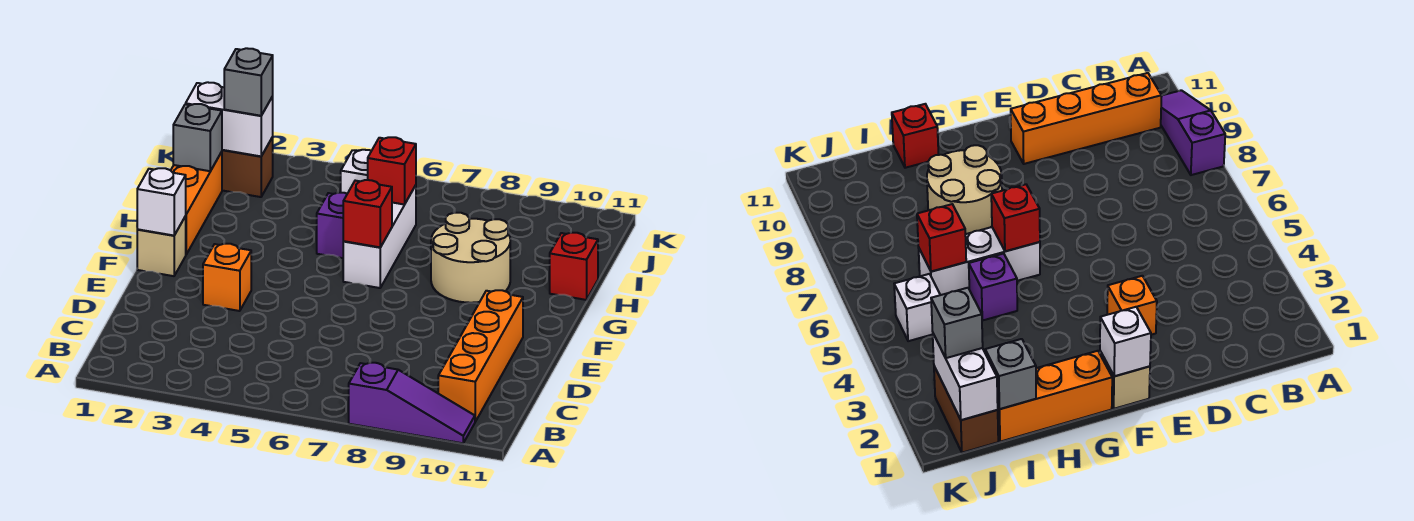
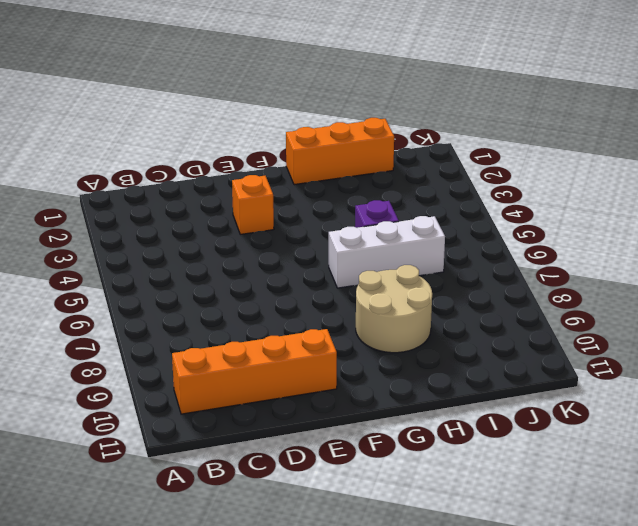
none -> purple slope A8:A10 level 1 top 8
none -> tan brick F1 level 1
none -> red brick H11 level 1

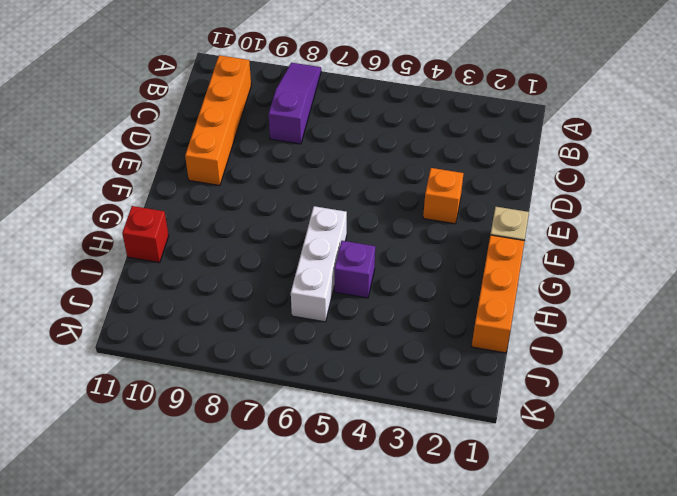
purple slope A8:C8 level 1 top C -> purple slope A8:A10 level 1 top 8
none -> tan round brick G8:H9 level 1
none -> brown brick J1:J2 level 1
none -> white brick J5 level 1

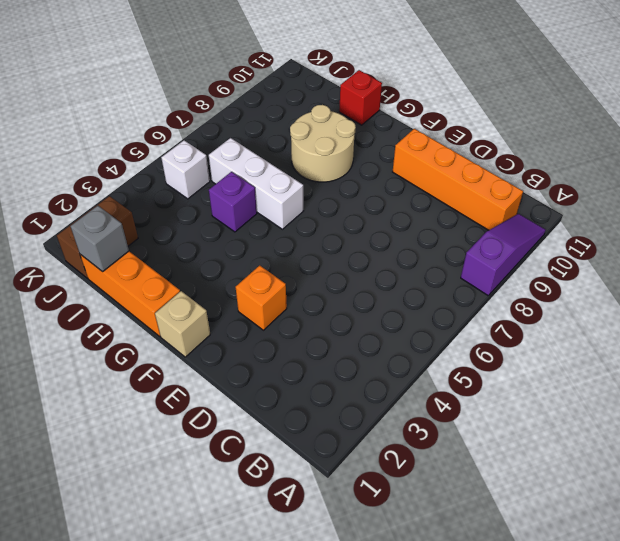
none -> white brick F1 level 2
none -> red brick G6 level 2
none -> red brick I6 level 2

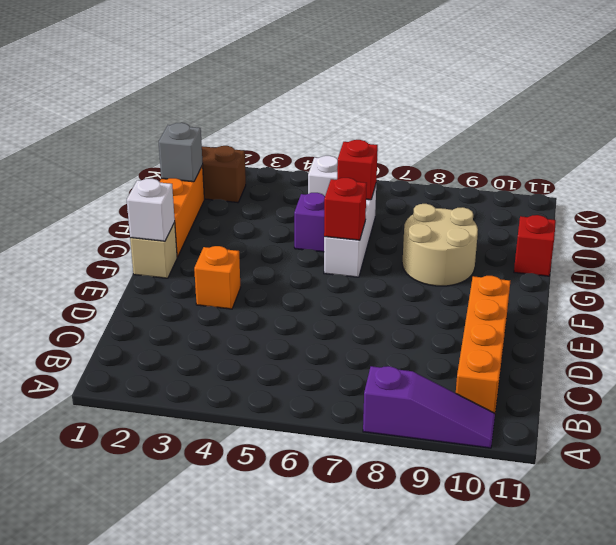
none -> white brick J1:J2 level 2
none -> grey brick J2 level 3

